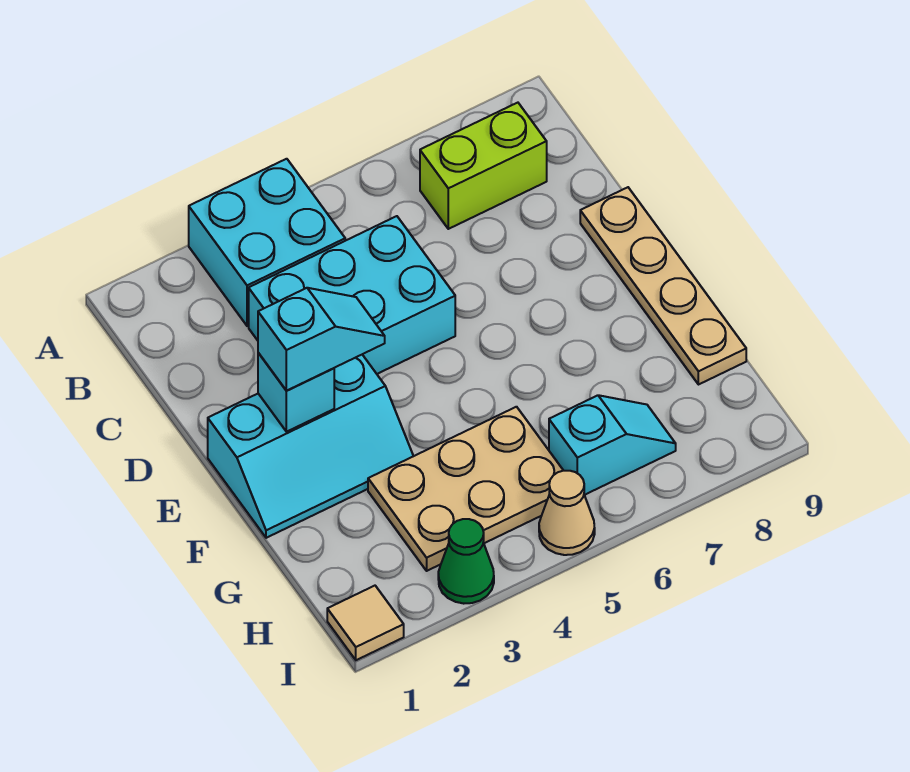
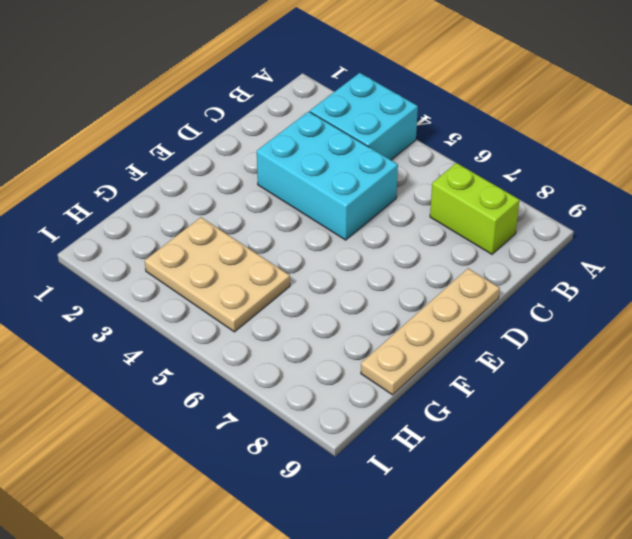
none -> cyan slope E1:F3 level 1 top E
none -> cyan slope H6:H7 level 1 top 6
none -> tan tile I1 level 1

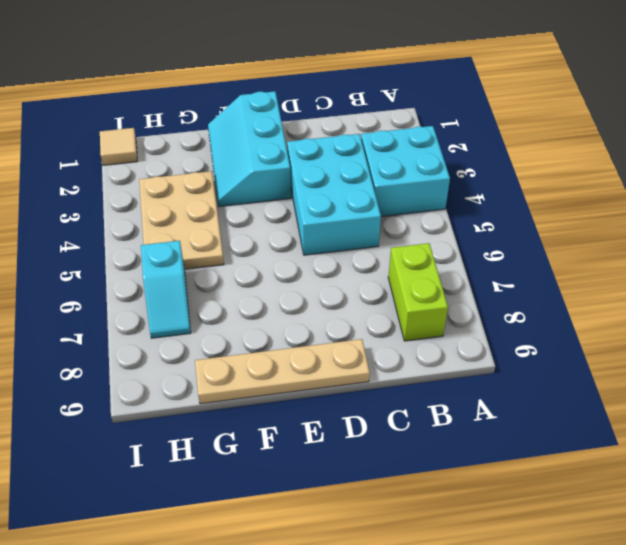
none -> green cone I3 level 1
none -> tan cone I5 level 1
none -> cyan brick E2 level 2

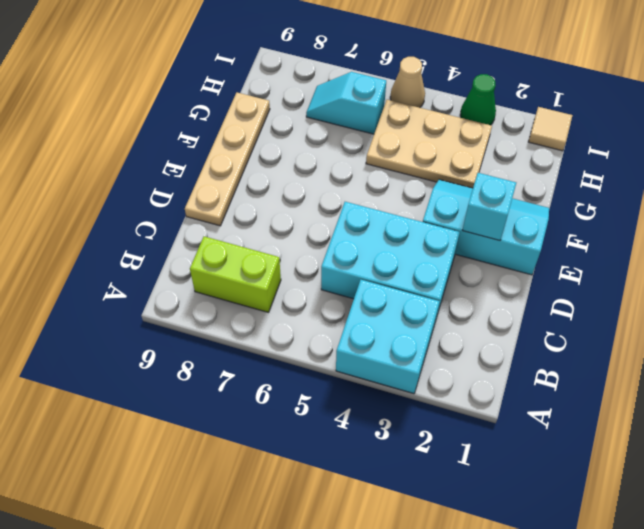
none -> cyan slope E2:E3 level 3 top 2

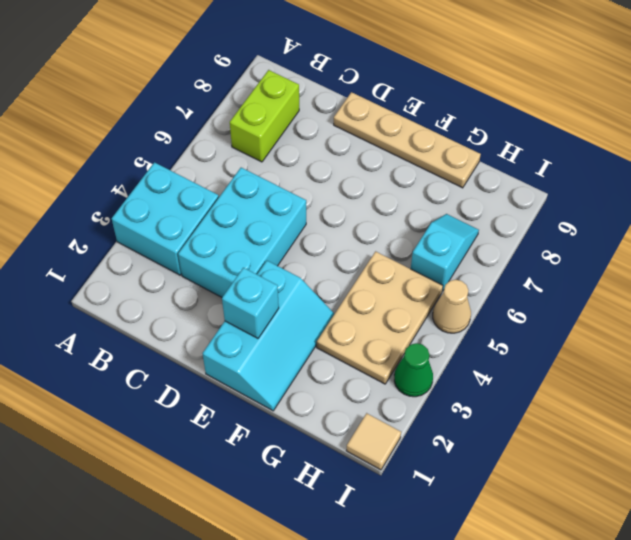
none -> cyan slope E2:E3 level 3 top 2

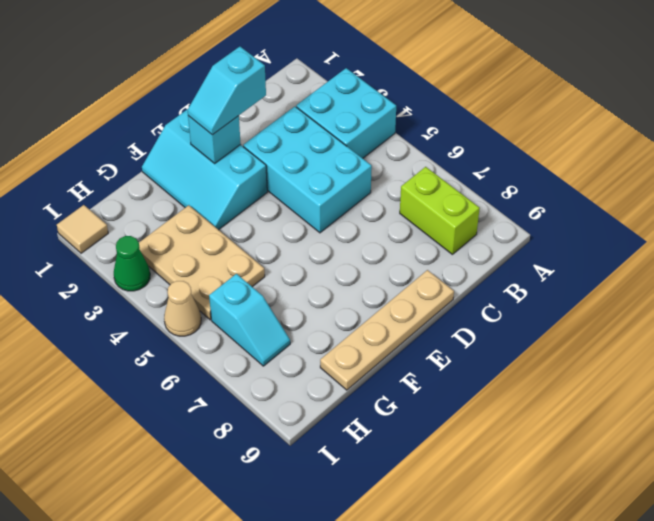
cyan slope D2:E2 level 3 top D -> cyan slope E2:E3 level 3 top 2

